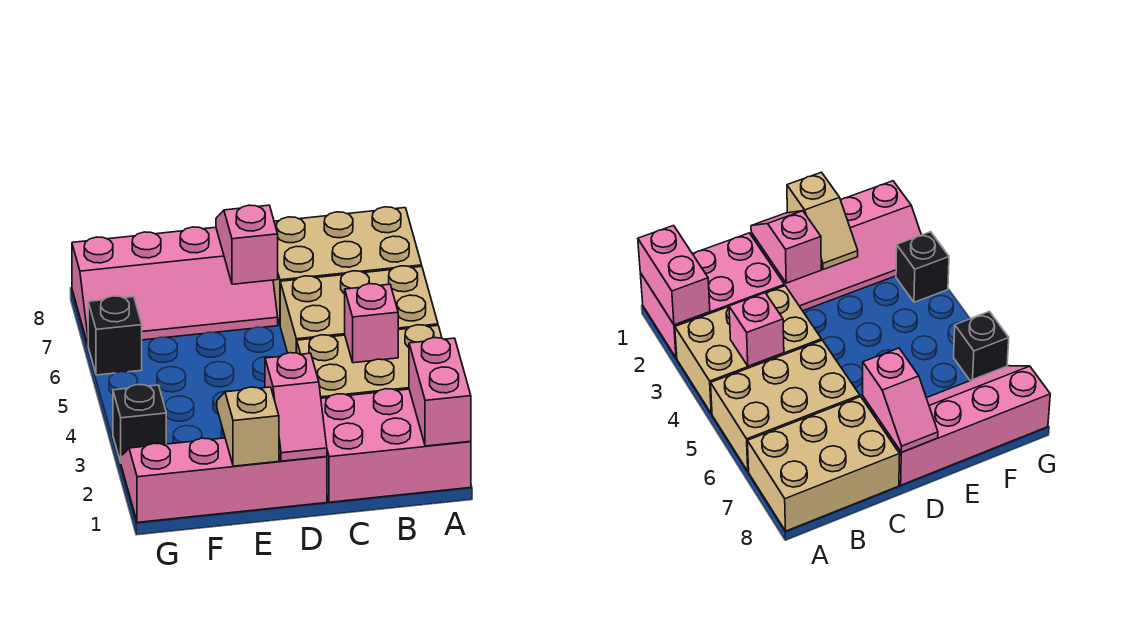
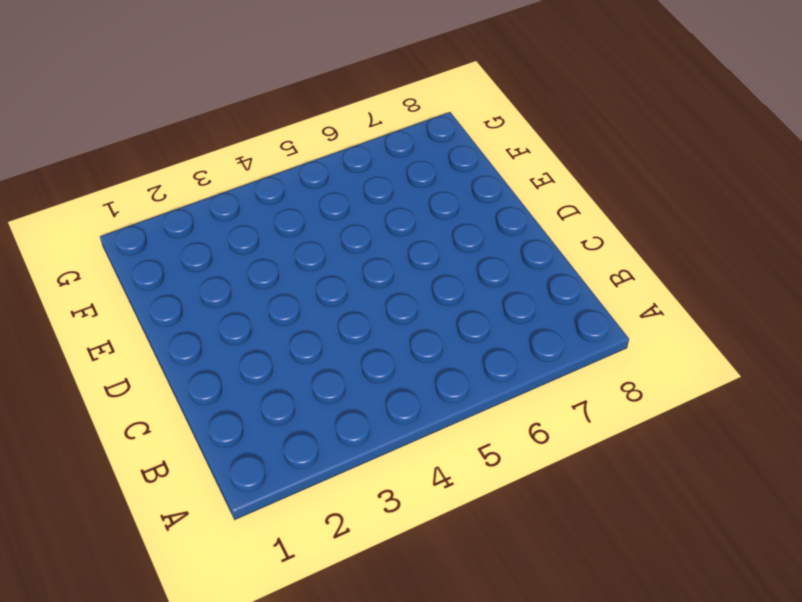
none -> pink brick A1:C2 level 1
none -> tan brick A3:C4 level 1
none -> tan brick A5:C6 level 1

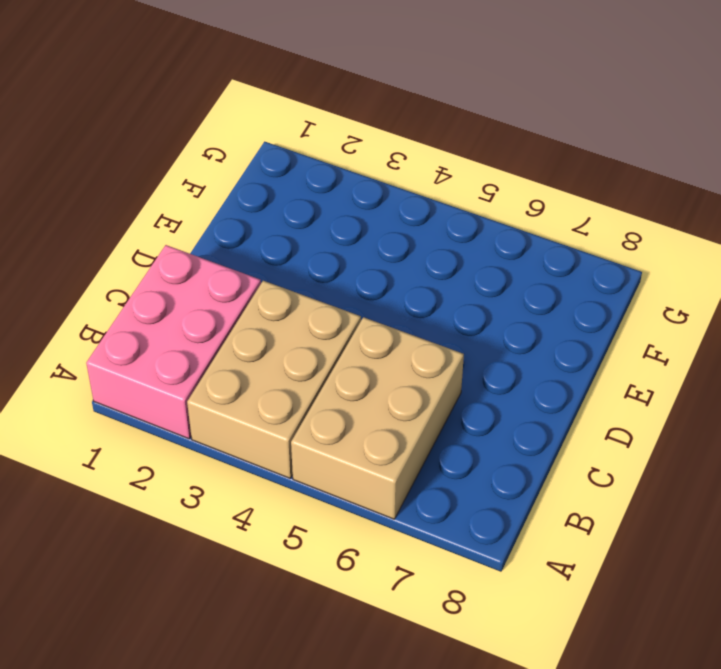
none -> tan brick A7:C8 level 1
none -> pink slope D1:G2 level 1 top 1
none -> pink slope D7:G8 level 1 top 8

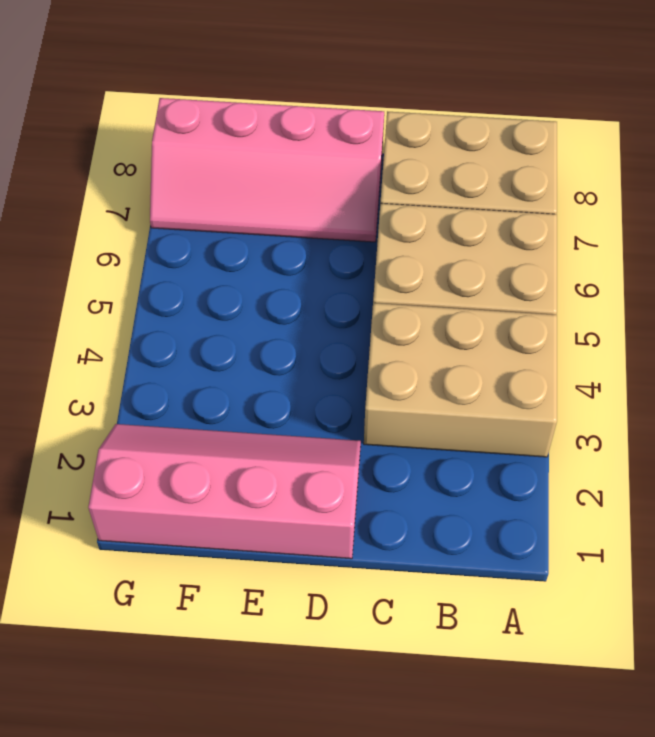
none -> pink brick A1:C2 level 1
none -> black brick G3 level 1
none -> black brick G6 level 1

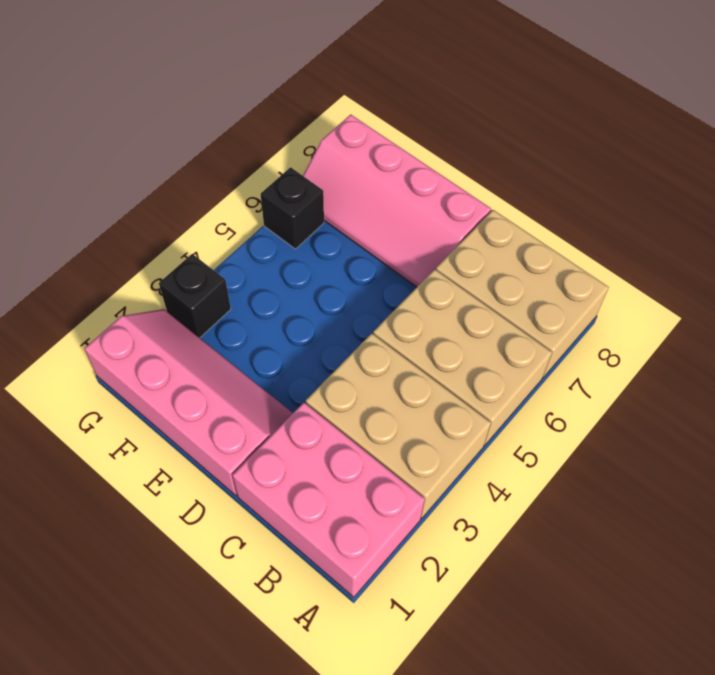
none -> pink brick A1:A2 level 2
none -> pink brick B4 level 2
none -> pink slope D1:D2 level 2 top 2

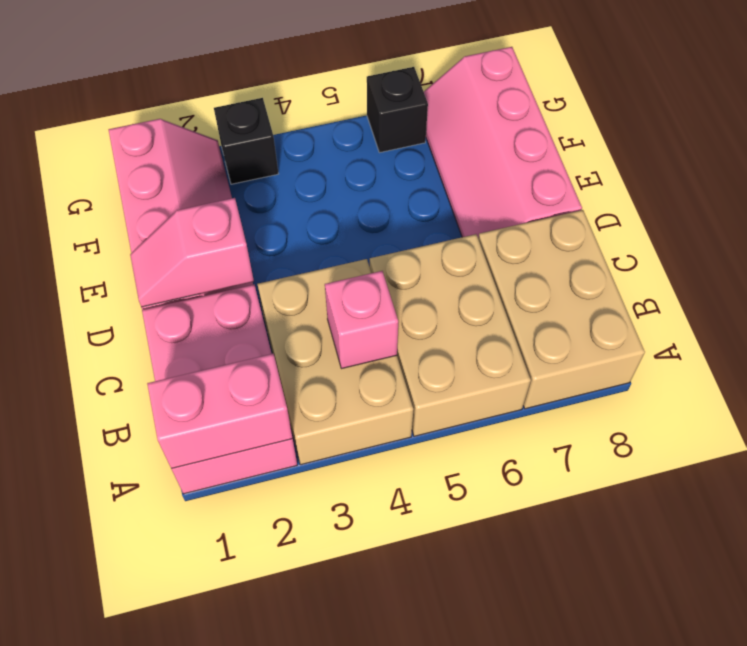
none -> pink slope D7:D8 level 2 top 7
none -> tan slope E1:E2 level 2 top 1

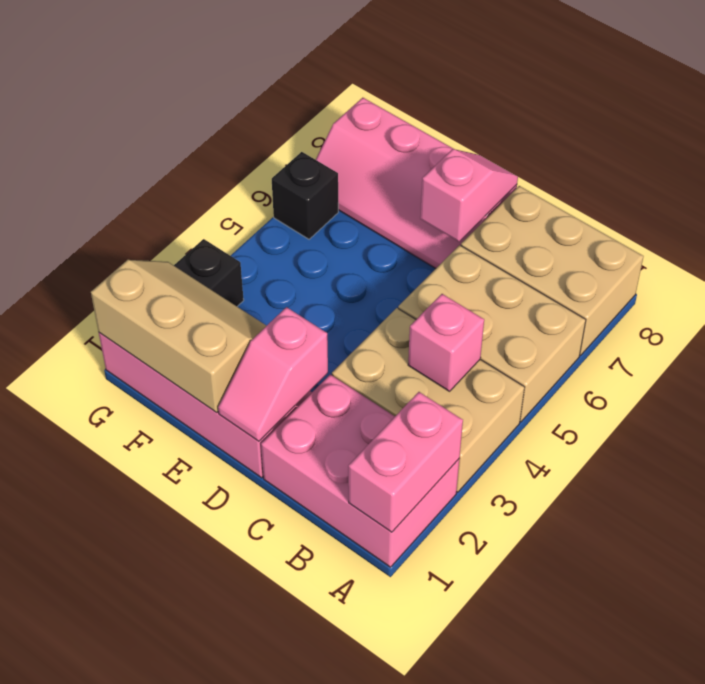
tan slope E1:G2 level 2 top 1 -> tan slope E1:E2 level 2 top 1

